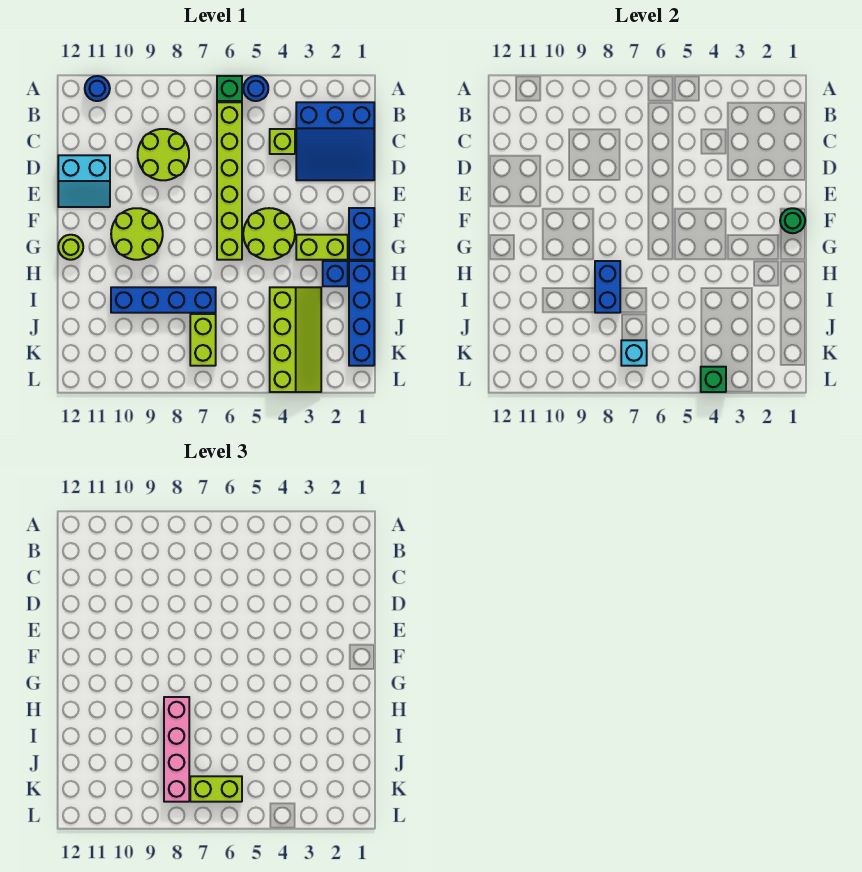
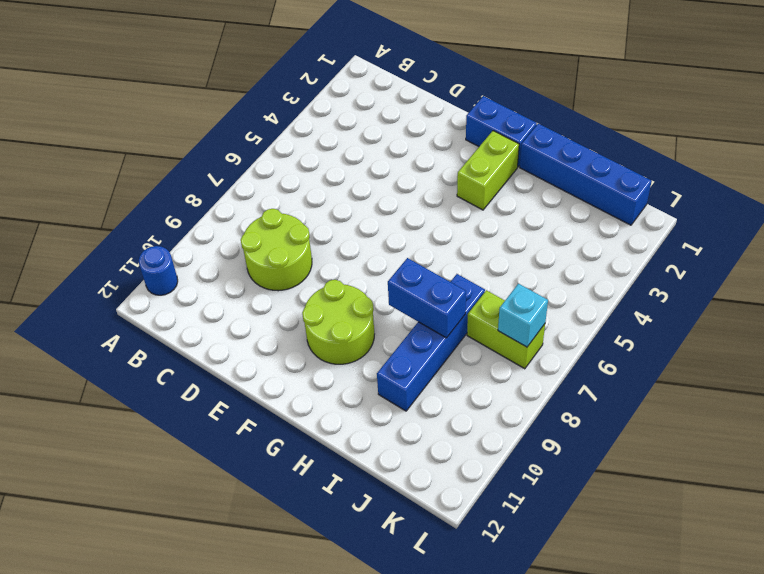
none -> blue round brick A5 level 1
none -> green brick A6 level 1
none -> blue slope B1:D3 level 1 top B

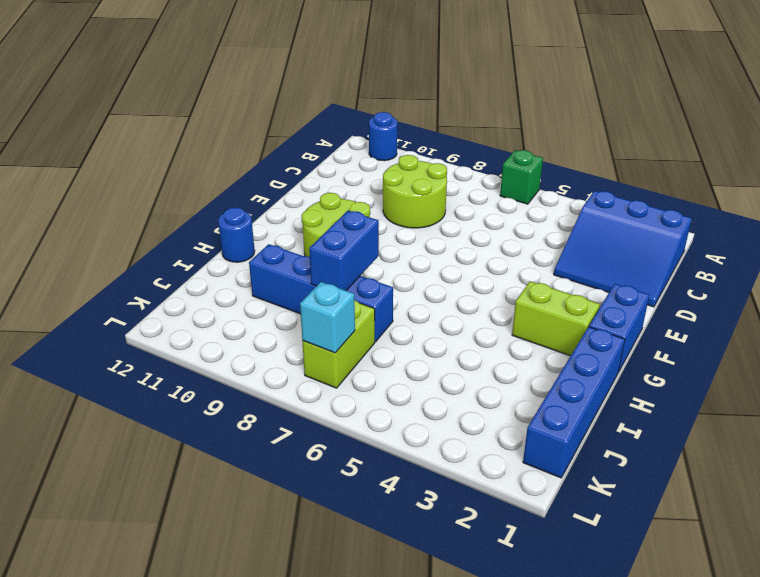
blue round brick H12 level 1 -> blue round brick A5 level 1
none -> lime brick B6:G6 level 1
none -> lime brick C4 level 1
none -> cyan slope D11:E12 level 1 top D

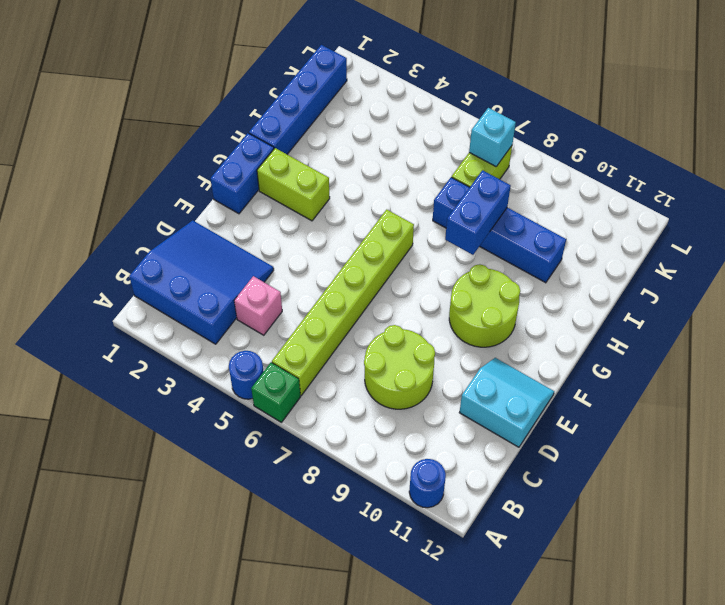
pink brick C4 level 1 -> lime brick C4 level 1
none -> lime round brick F4:G5 level 1
none -> lime round brick G12 level 1
none -> blue brick H2 level 1

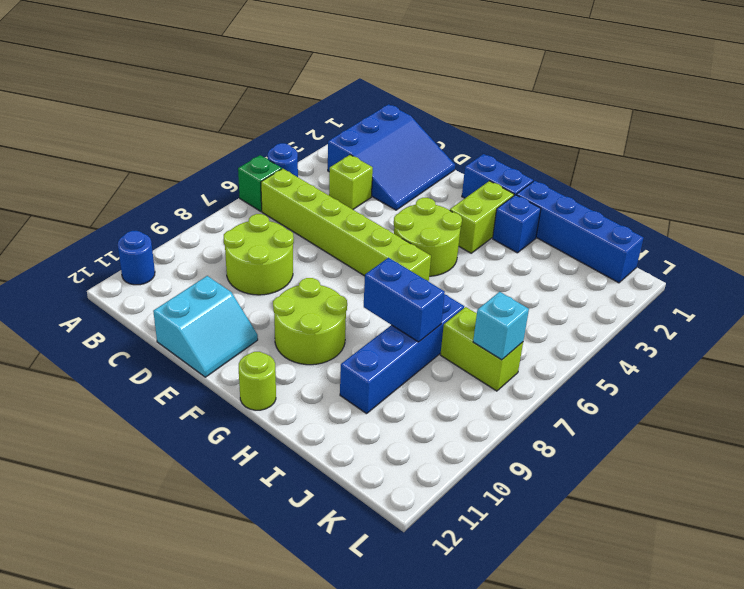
none -> lime slope I3:L4 level 1 top 4
none -> green round brick F1 level 2
none -> green brick L4 level 2

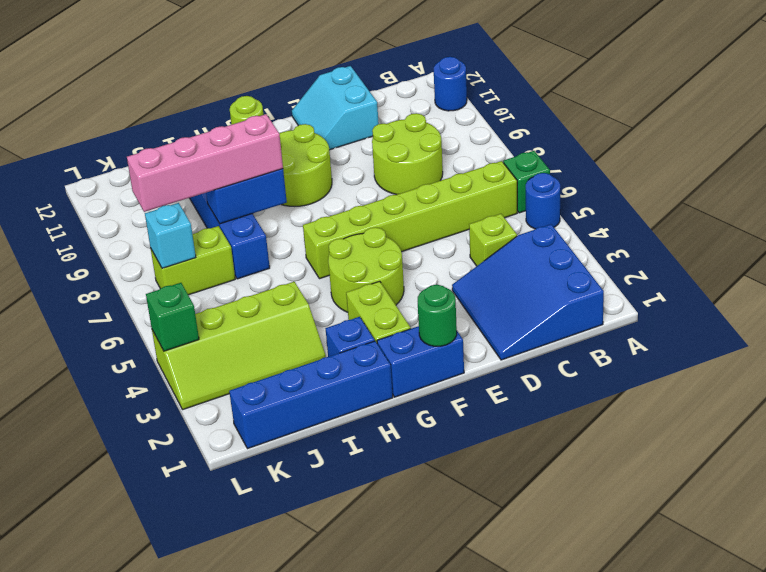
none -> lime brick K6:K7 level 3

